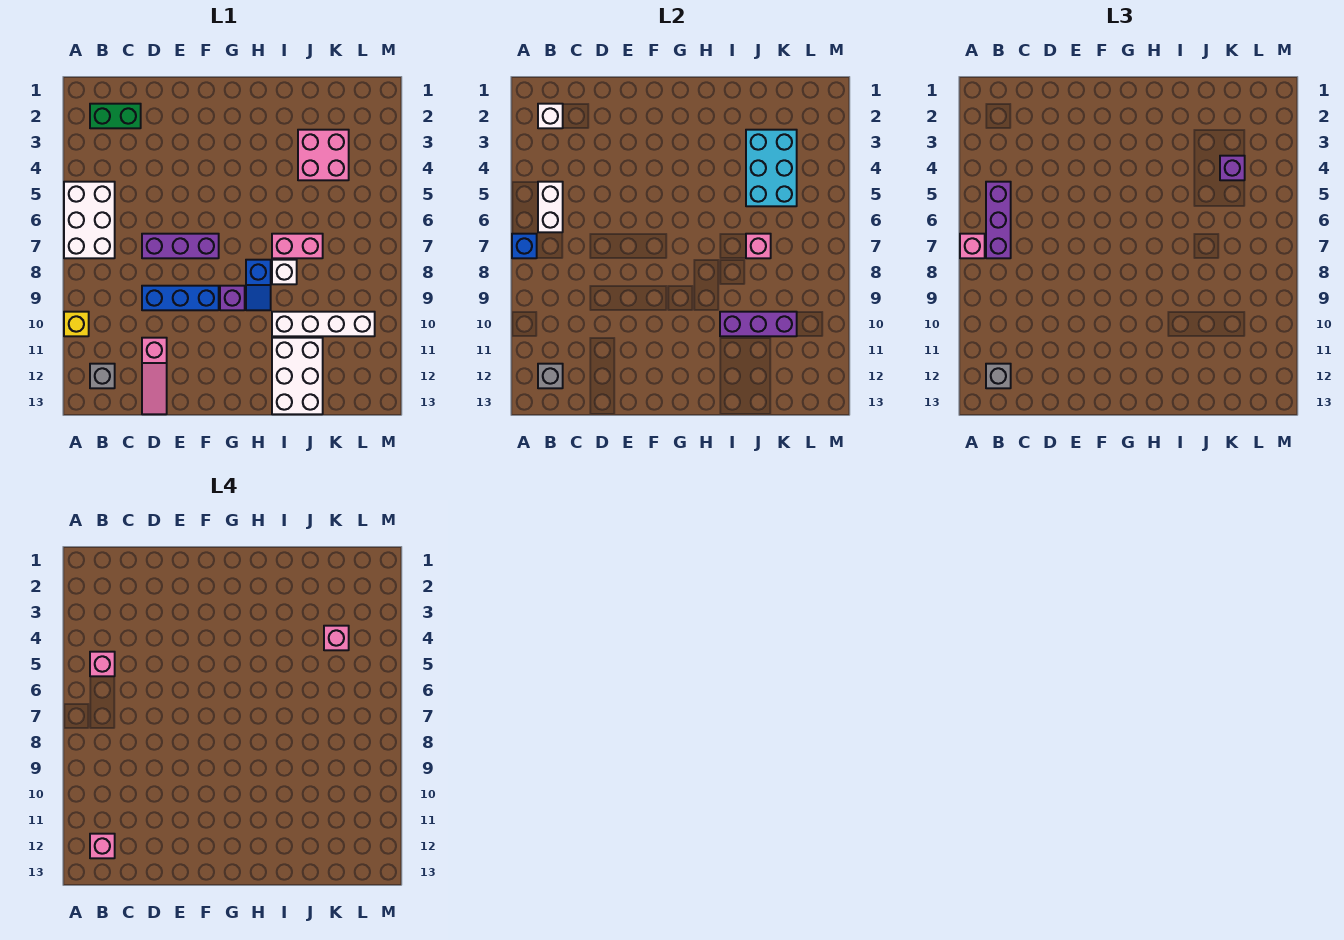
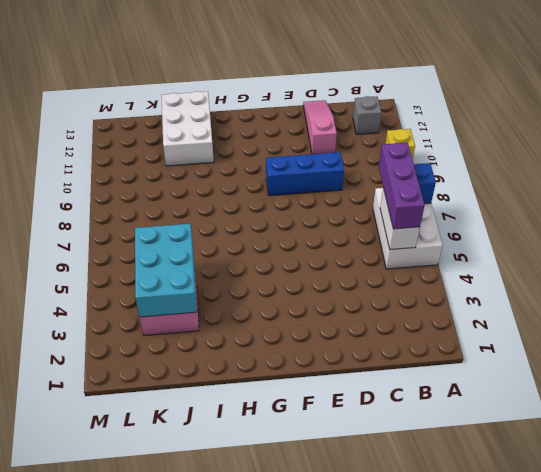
none -> green brick B2:C2 level 1
none -> purple brick D7:F7 level 1
none -> purple brick G9 level 1

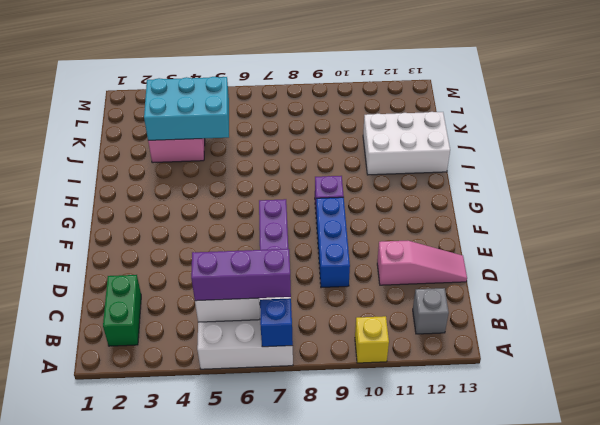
none -> blue slope H8:H9 level 1 top 8
none -> pink brick I7:J7 level 1
none -> white brick I8 level 1

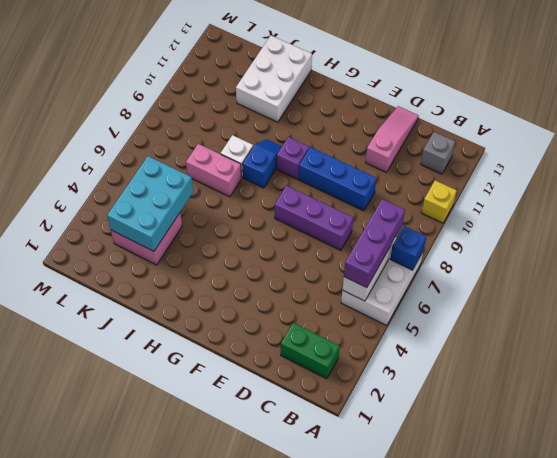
none -> white brick I10:L10 level 1
none -> white brick B2 level 2
none -> grey brick B12 level 2

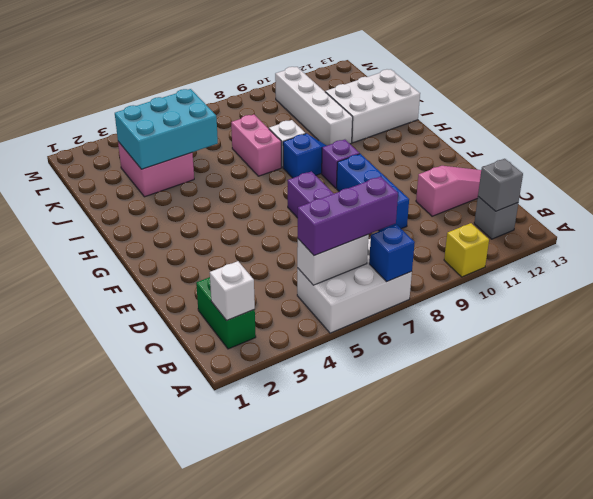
none -> purple brick I10:K10 level 2
none -> pink brick J7 level 2
none -> pink brick A7 level 3

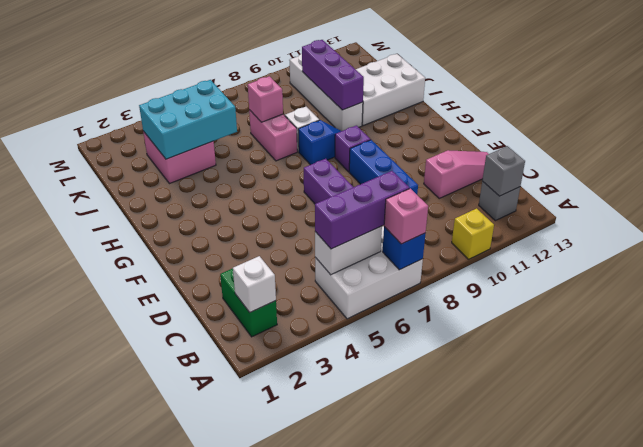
none -> grey brick B12 level 3
none -> purple brick K4 level 3
none -> pink brick B5 level 4

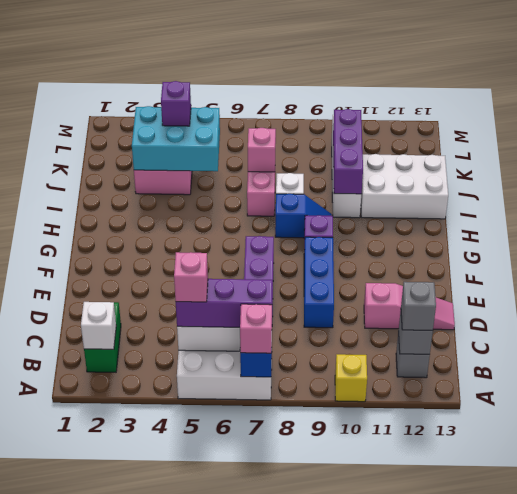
none -> pink brick B12 level 4
none -> pink brick K4 level 4

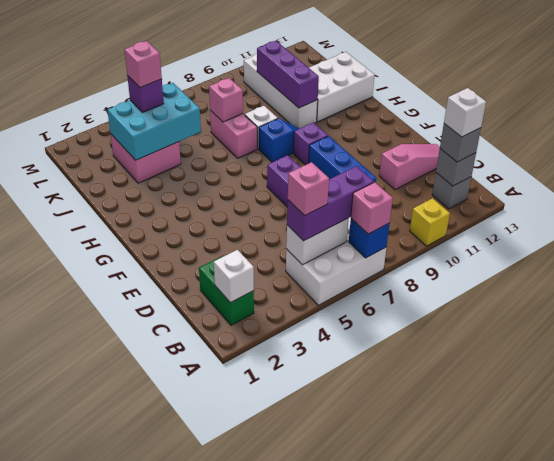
white brick B12 level 4 -> pink brick B12 level 4

